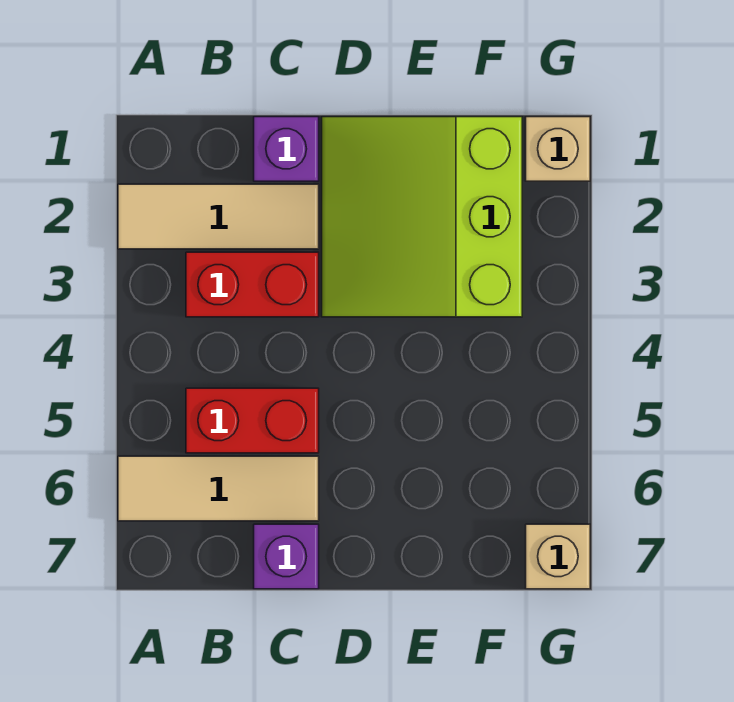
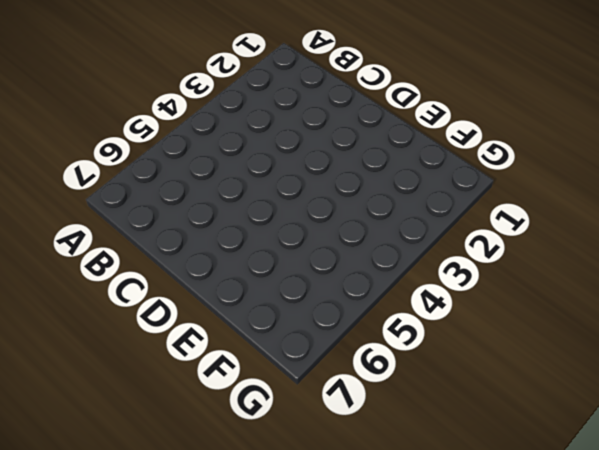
none -> tan tile A2:C2 level 1
none -> tan tile A6:C6 level 1

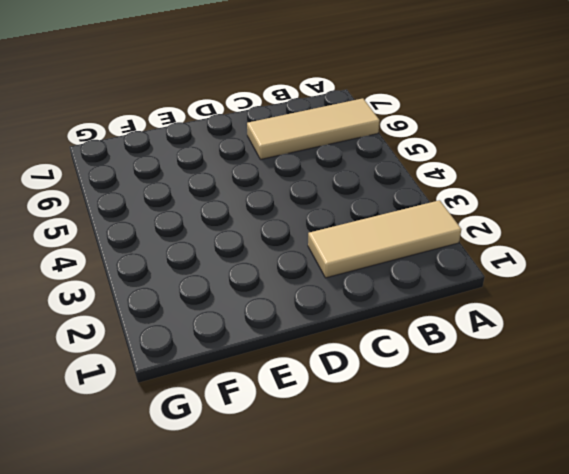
none -> red brick B3:C3 level 1
none -> red brick B5:C5 level 1

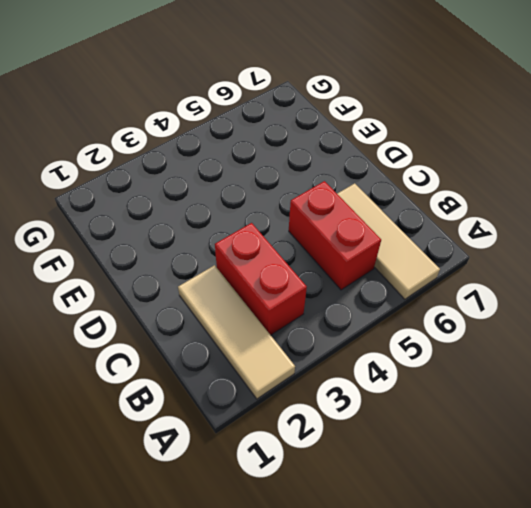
none -> purple brick C1 level 1
none -> purple brick C7 level 1

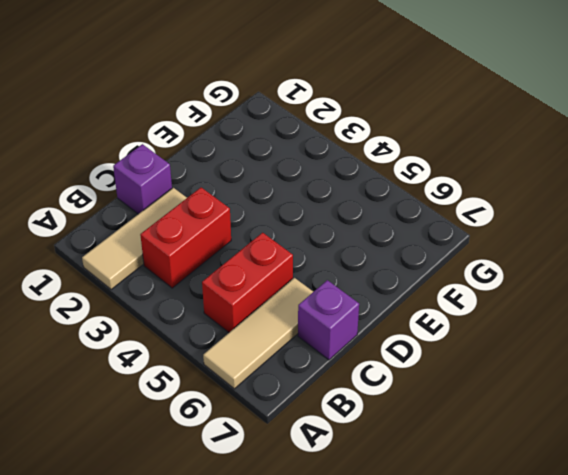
none -> lime slope D1:F3 level 1 top F
none -> tan brick G1 level 1

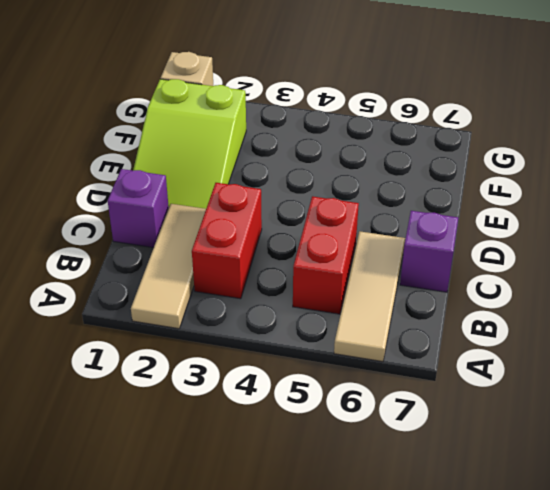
lime slope D1:F2 level 1 top F -> lime slope D1:F3 level 1 top F
none -> tan brick G7 level 1

